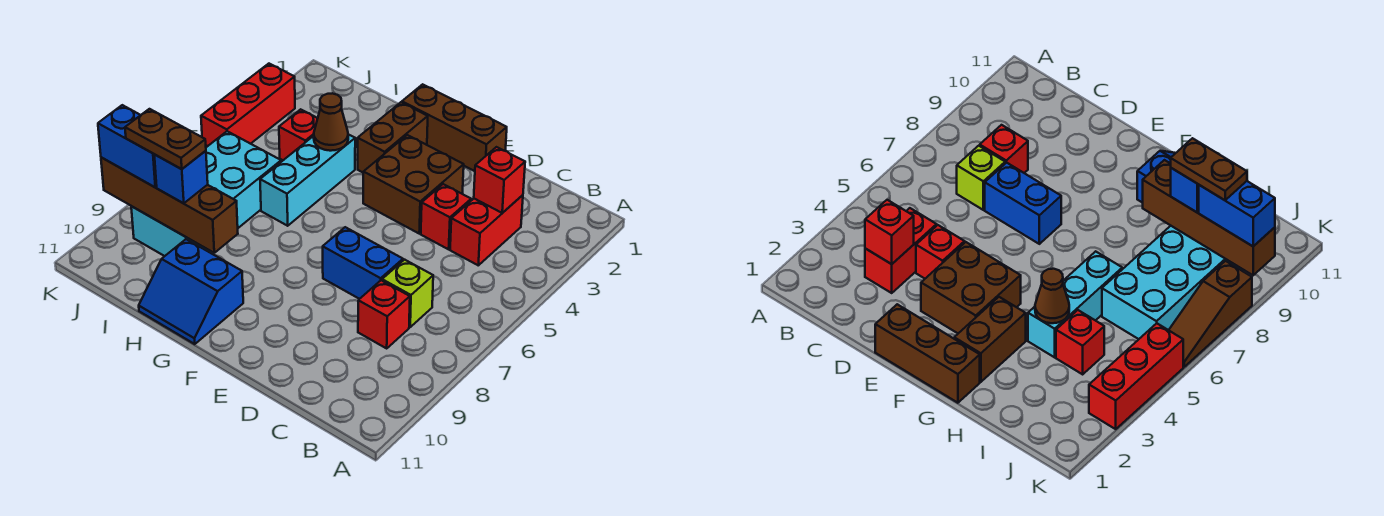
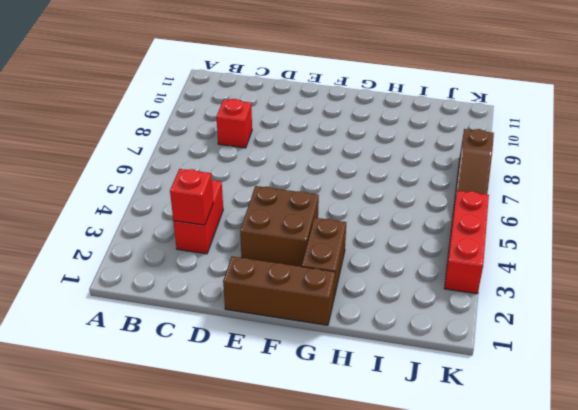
none -> lime brick C7 level 1
none -> red brick D4 level 1
none -> blue brick D7:E7 level 1

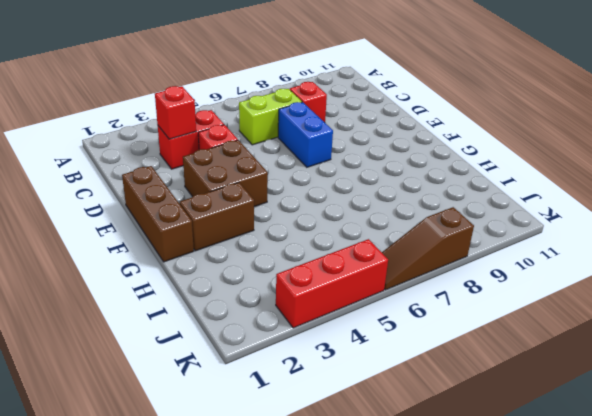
lime brick C6:C7 level 1 -> lime brick C7 level 1
none -> blue slope G10:H11 level 1 top 10
none -> cyan brick H4:H6 level 1
none -> red brick I4 level 1

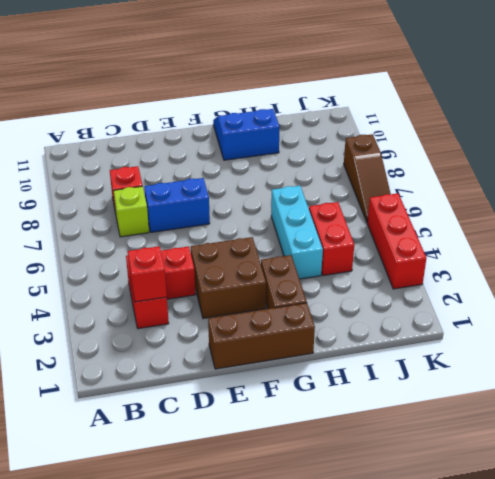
red brick I4:I5 level 1 -> red brick I4 level 1
none -> cyan brick I6:J9 level 1
none -> brown cone H4 level 2
none -> brown brick H9:K9 level 2

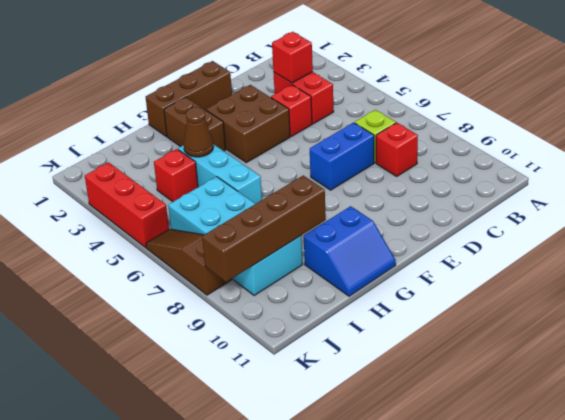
none -> blue brick I9 level 3
none -> blue brick J9:K9 level 3
none -> brown plate I9:J9 level 4

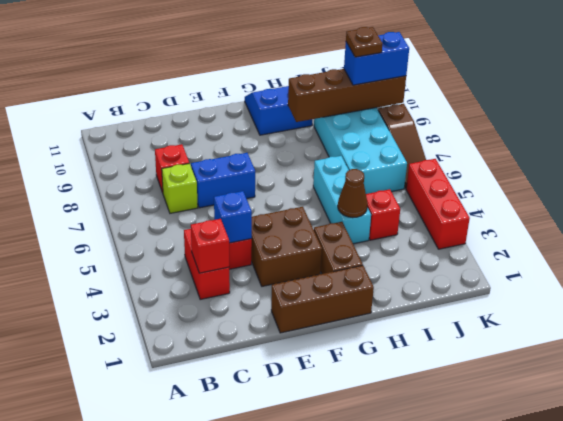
blue brick D4 level 2 -> blue brick I9 level 3
brown plate J9 level 4 -> brown plate I9:J9 level 4

